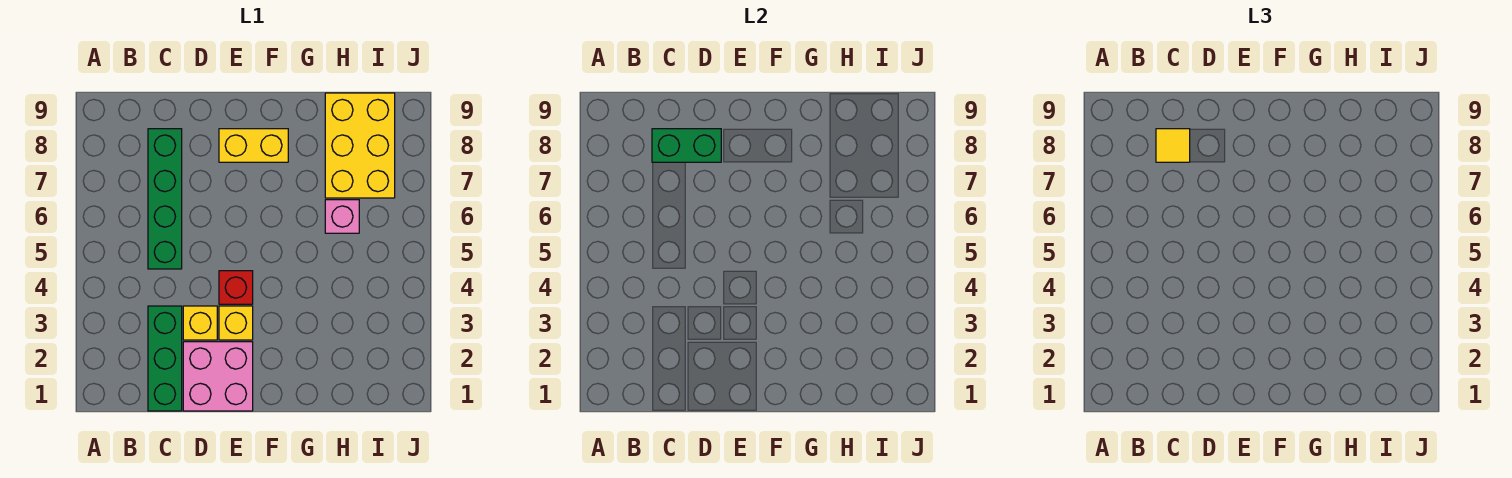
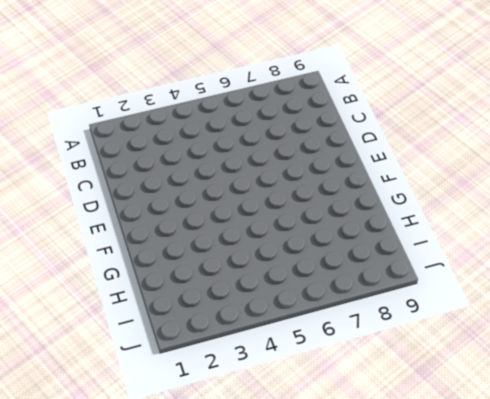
none -> green brick C1:C3 level 1
none -> green brick C5:C8 level 1

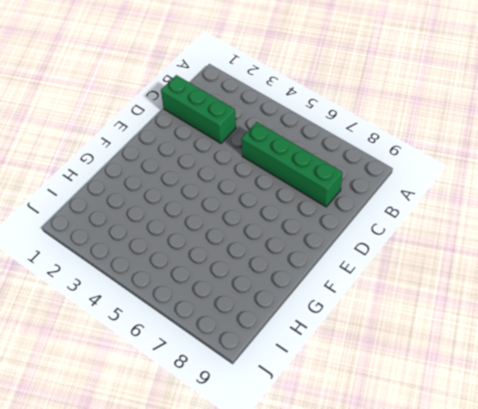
none -> pink brick D1:E2 level 1
none -> yellow brick D3 level 1

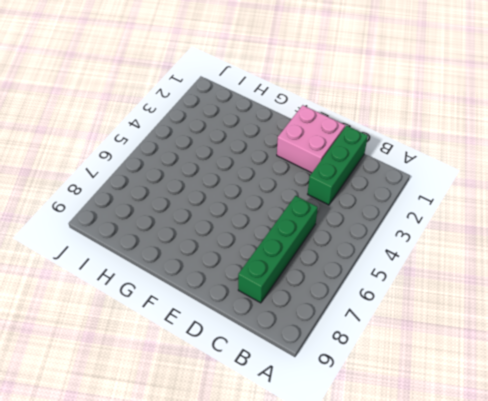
none -> yellow brick D3 level 1
none -> yellow brick E3 level 1

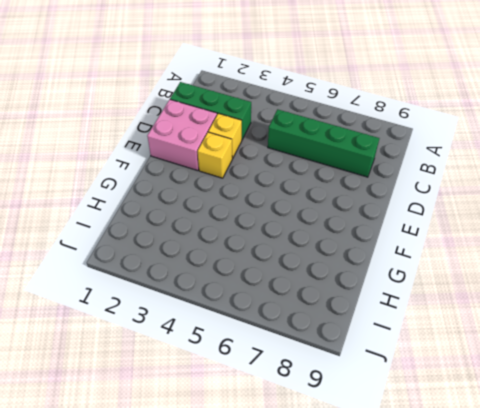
none -> red brick E4 level 1
none -> yellow brick E8:F8 level 1

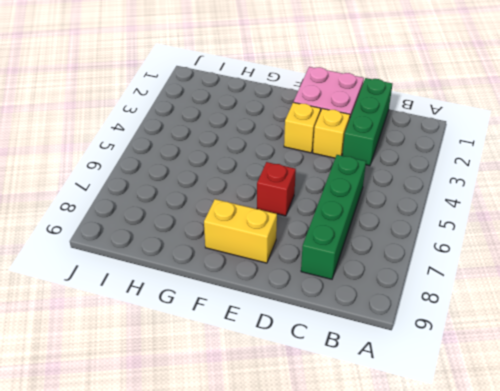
red brick E6 level 1 -> red brick E4 level 1
none -> pink brick H6 level 1
none -> yellow brick H7:I9 level 1

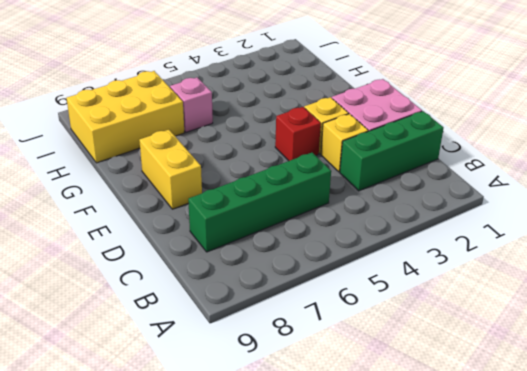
none -> green brick C8:D8 level 2
none -> yellow tile C8 level 3

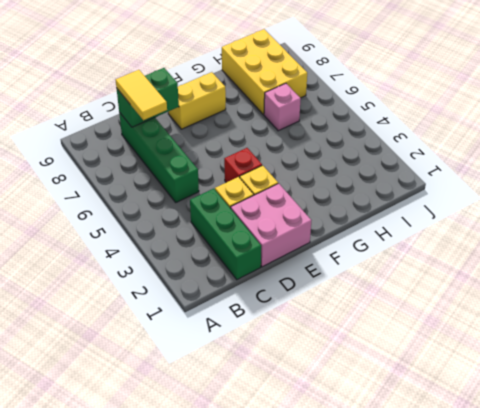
yellow tile C7:C8 level 3 -> yellow tile C8 level 3

